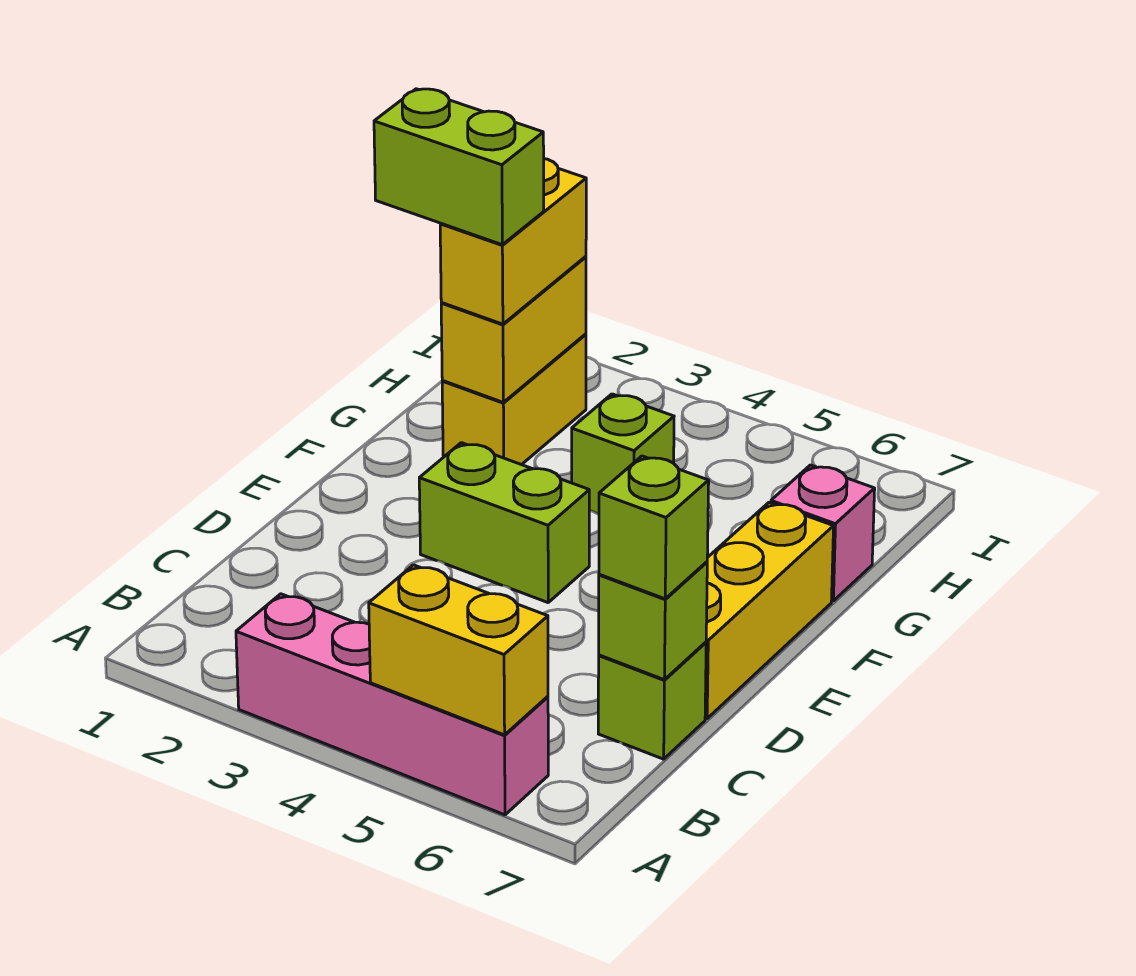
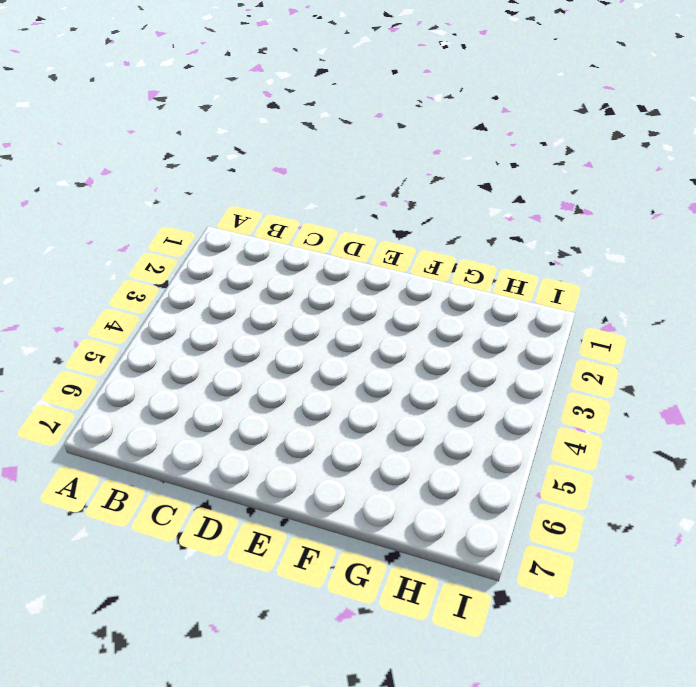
none -> pink brick A3:A6 level 1
none -> lime brick C7 level 1
none -> yellow brick D7:F7 level 1

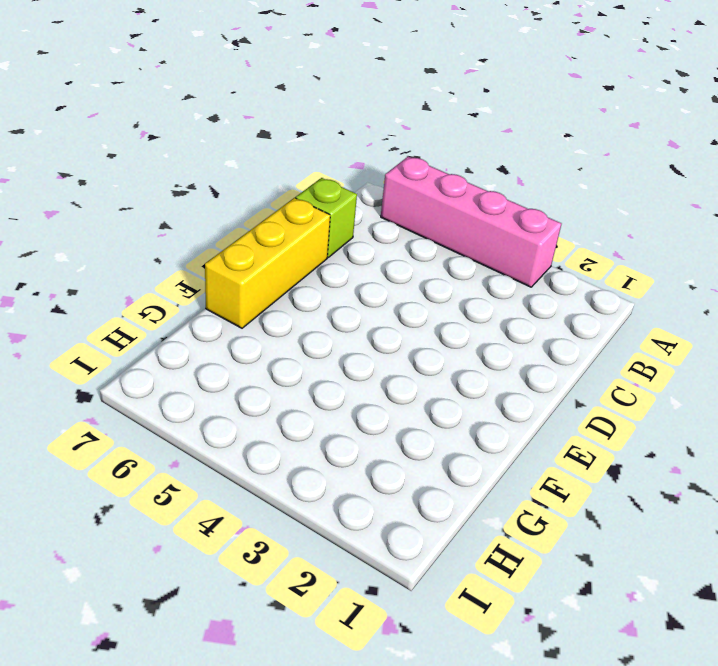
none -> lime brick E3:E4 level 1
none -> yellow brick G2:H2 level 1
none -> lime brick G4 level 1

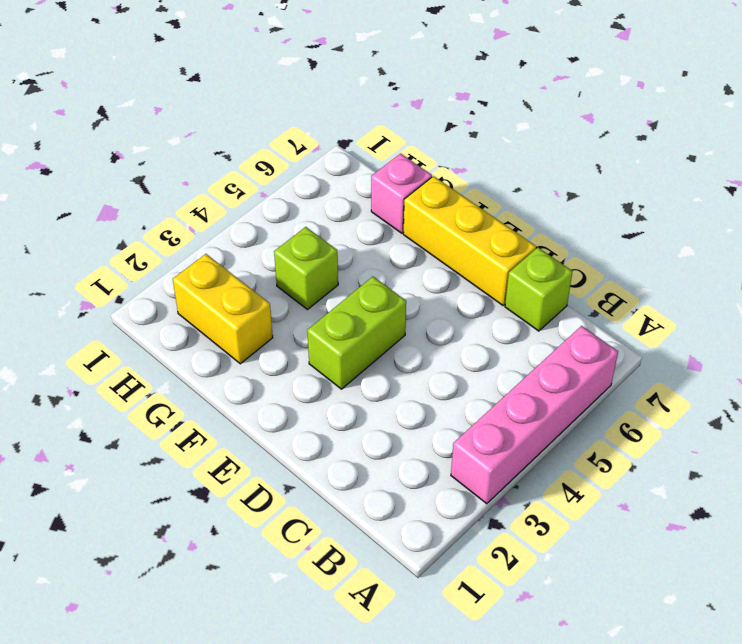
none -> yellow brick A5:A6 level 2
none -> lime brick C7 level 2
none -> yellow brick G2:H2 level 2

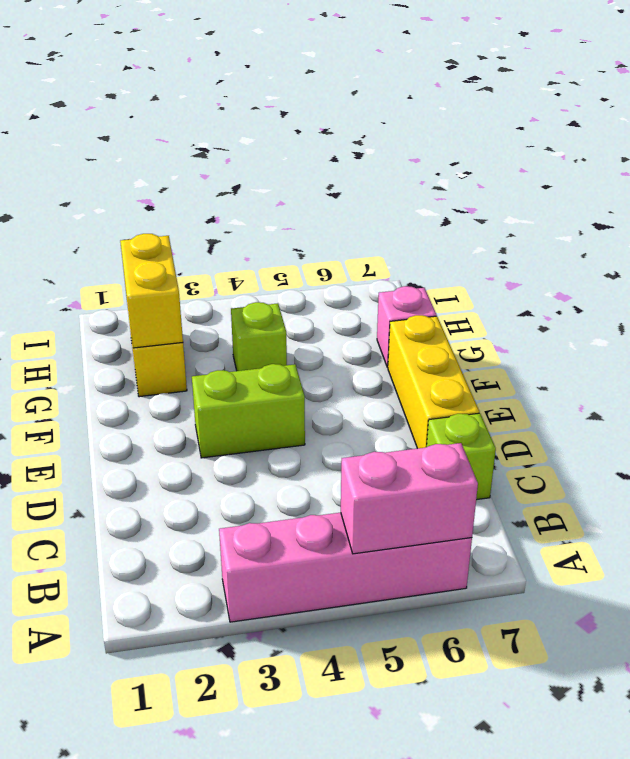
pink brick A5:A6 level 2 -> yellow brick A5:A6 level 2
none -> lime brick C7 level 2
none -> lime brick C7 level 3
none -> yellow brick G2:H2 level 3

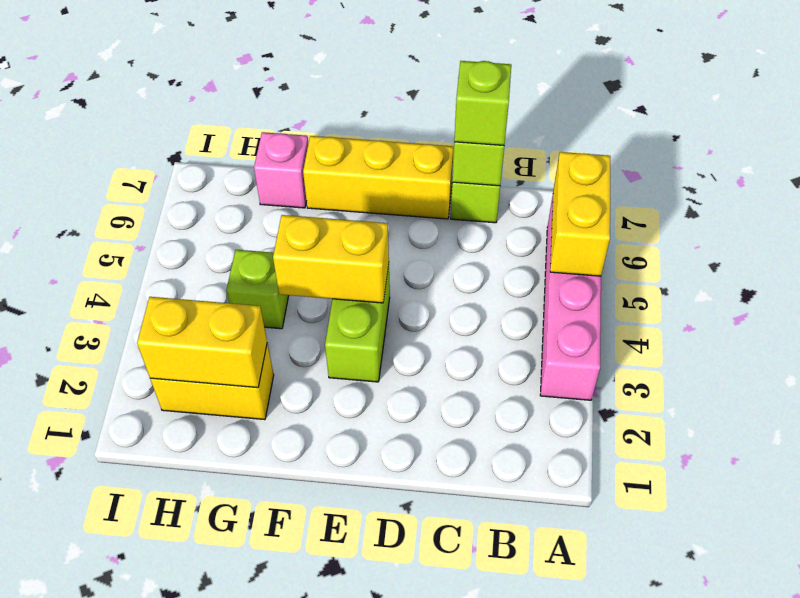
yellow brick E4:F4 level 2 -> yellow brick G2:H2 level 3
none -> lime brick G1:G2 level 4

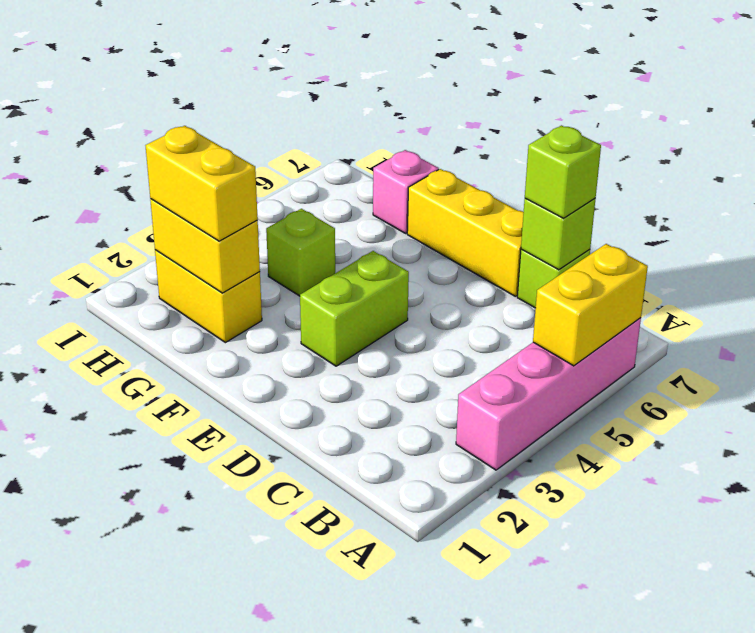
none -> lime brick G1:G2 level 4

